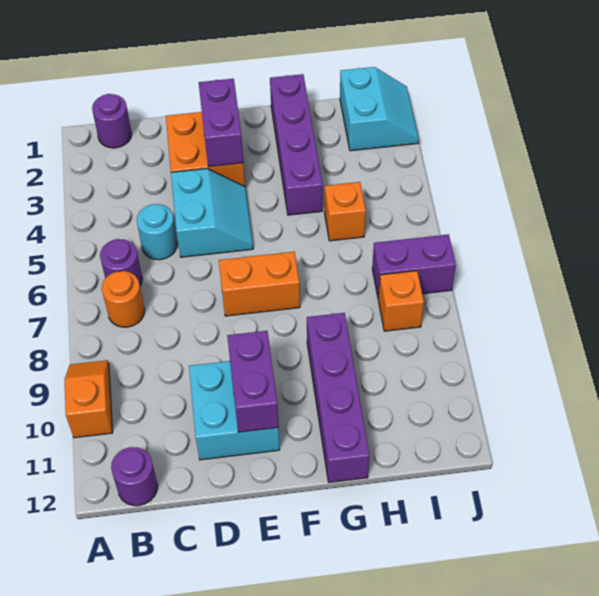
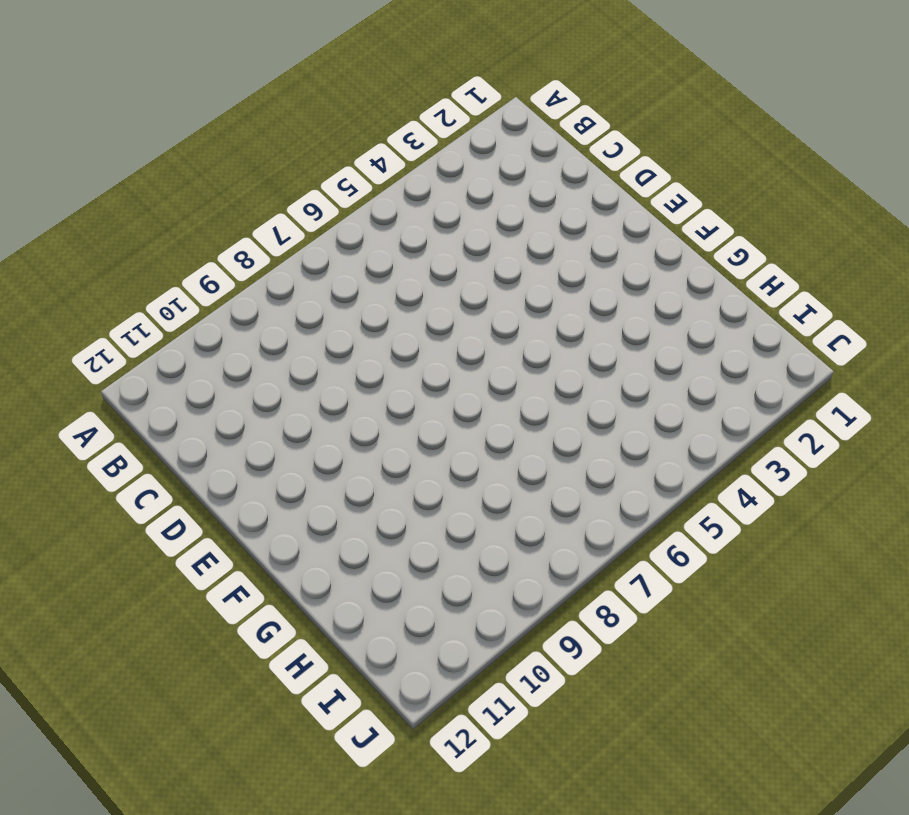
none -> orange slope A9:A10 level 1 top 10
none -> purple round brick B1 level 1
none -> purple round brick B6 level 1

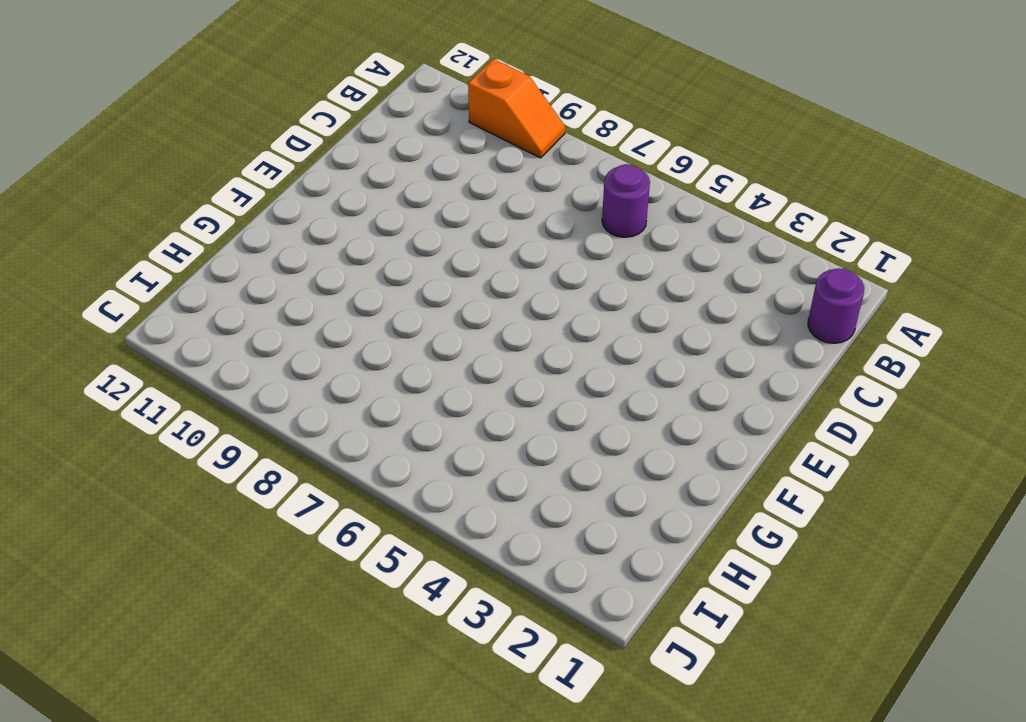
none -> orange round brick B7 level 1
none -> purple round brick B12 level 1
none -> cyan round brick C5 level 1

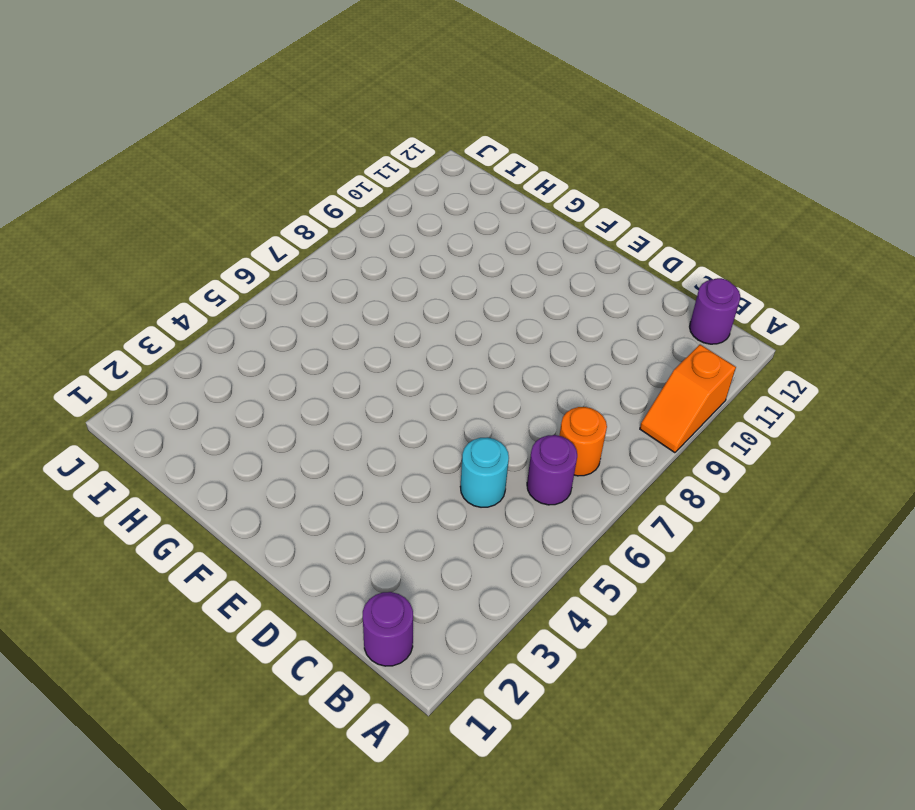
none -> orange brick D2:E3 level 1
none -> cyan slope D4:E5 level 1 top D
none -> cyan brick D10:E11 level 1

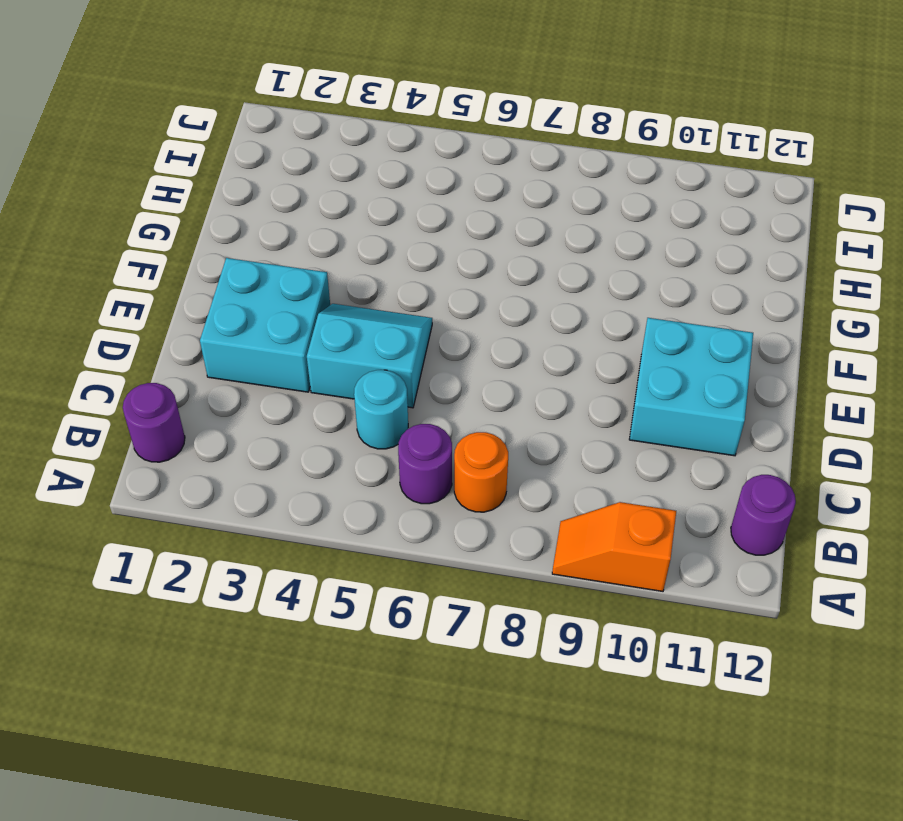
cyan brick D2:E3 level 1 -> orange brick D2:E3 level 1
none -> orange brick E7:F7 level 1
none -> purple brick G1:G4 level 1
none -> purple brick G9:G12 level 1

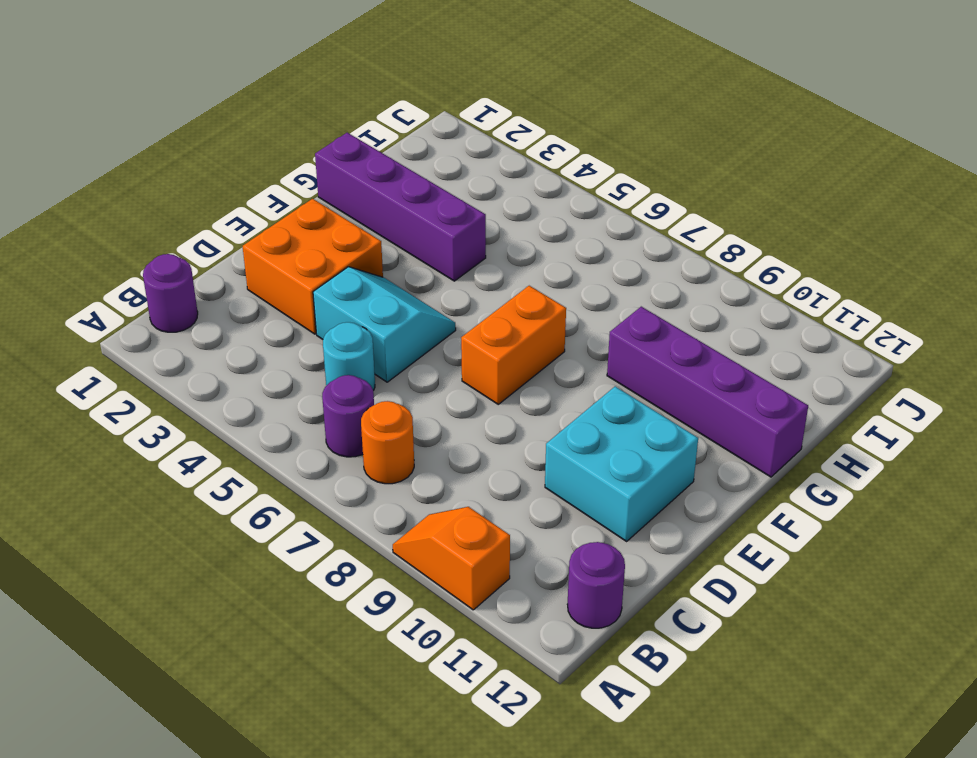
none -> orange brick H5 level 1
none -> cyan slope I1:J2 level 1 top I
none -> purple brick I7:J7 level 1

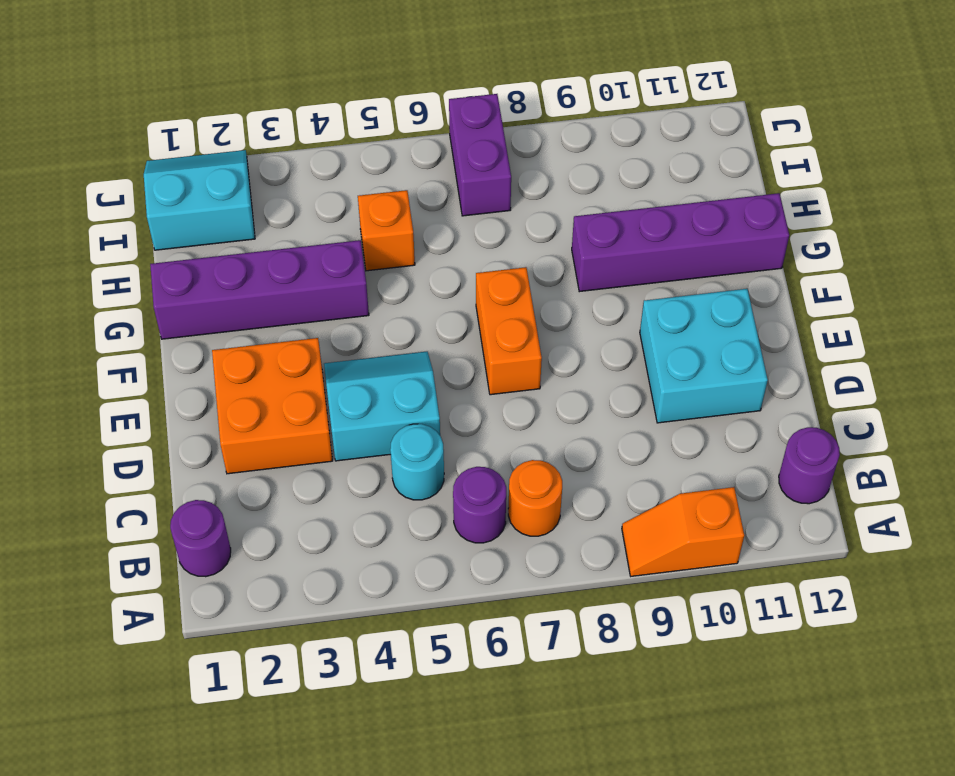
none -> orange brick I8 level 1
none -> purple brick E2:E3 level 2
none -> purple brick E10:E11 level 2

